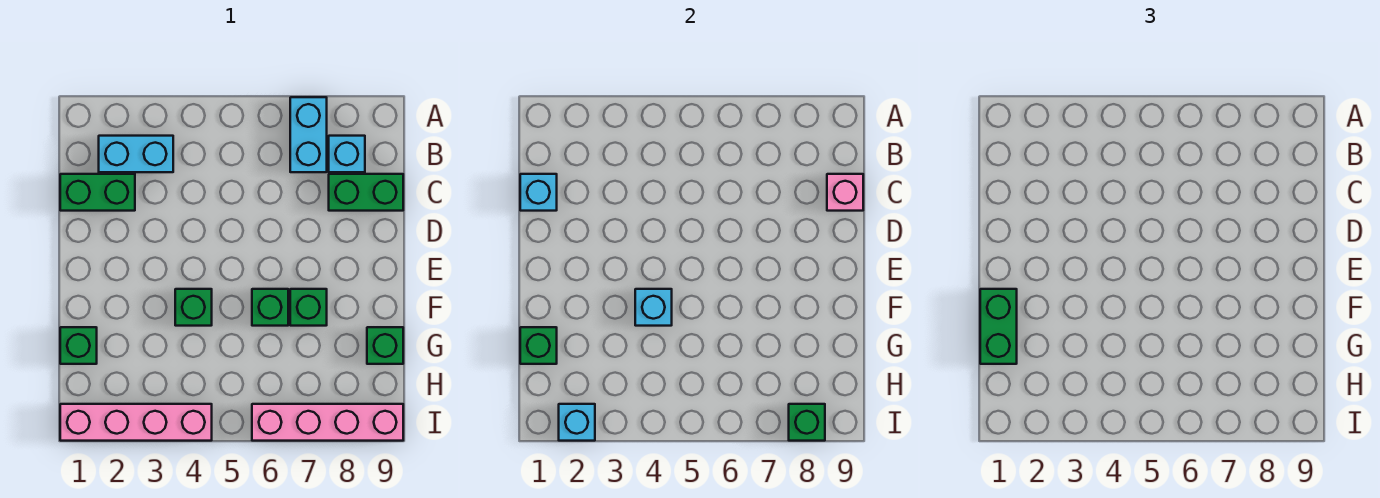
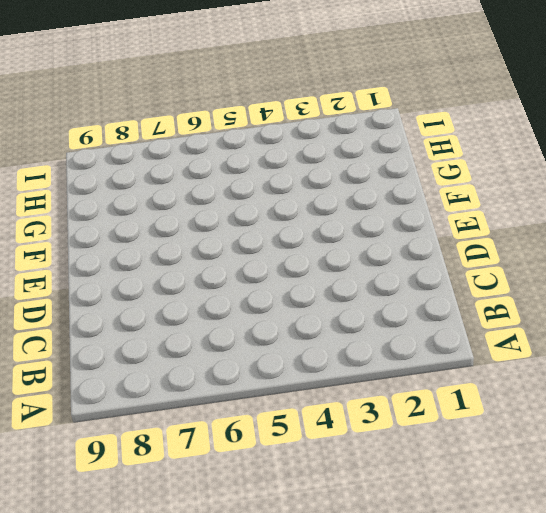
none -> cyan brick A7:B7 level 1
none -> cyan brick B2:B3 level 1
none -> cyan brick B8 level 1

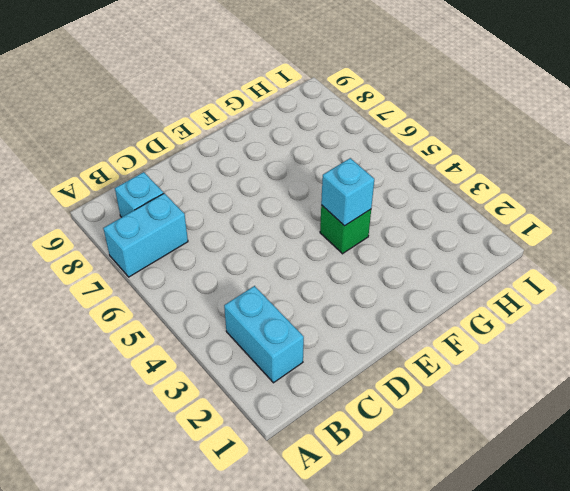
none -> green brick C1:C2 level 1
none -> green brick C8:C9 level 1
none -> green brick F6 level 1

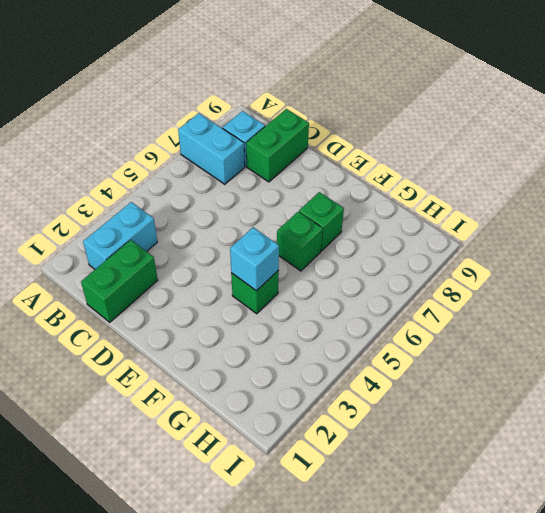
none -> green brick G1 level 1
none -> green brick G9 level 1
none -> pink brick I1:I4 level 1

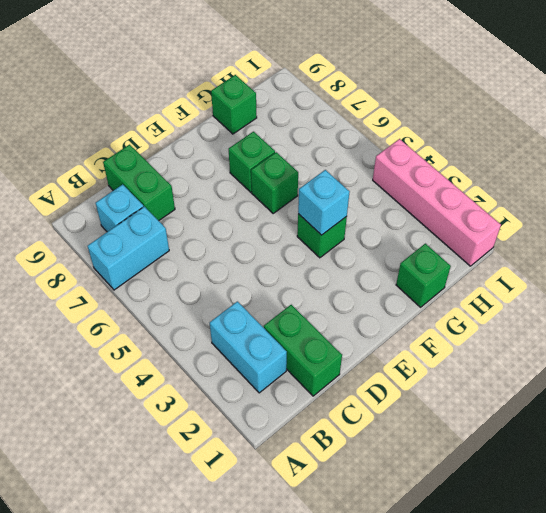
none -> pink brick I6:I9 level 1
none -> cyan brick C1 level 2
none -> pink brick C9 level 2

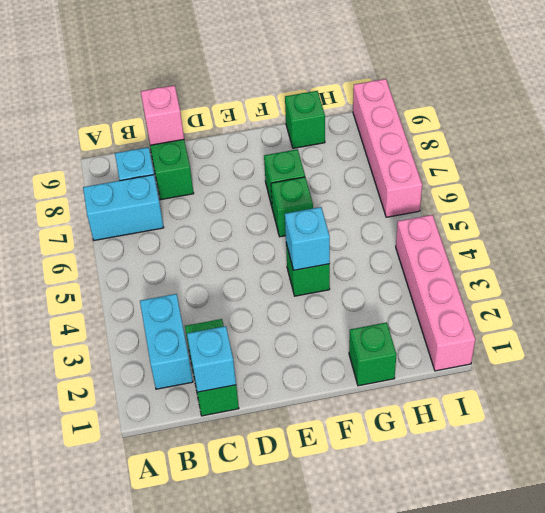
none -> green brick G1 level 2
none -> cyan brick I2 level 2
none -> green brick I8 level 2

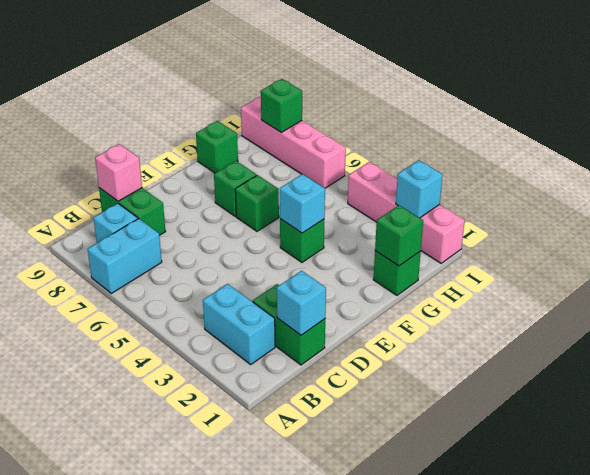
none -> green brick F1:G1 level 3

